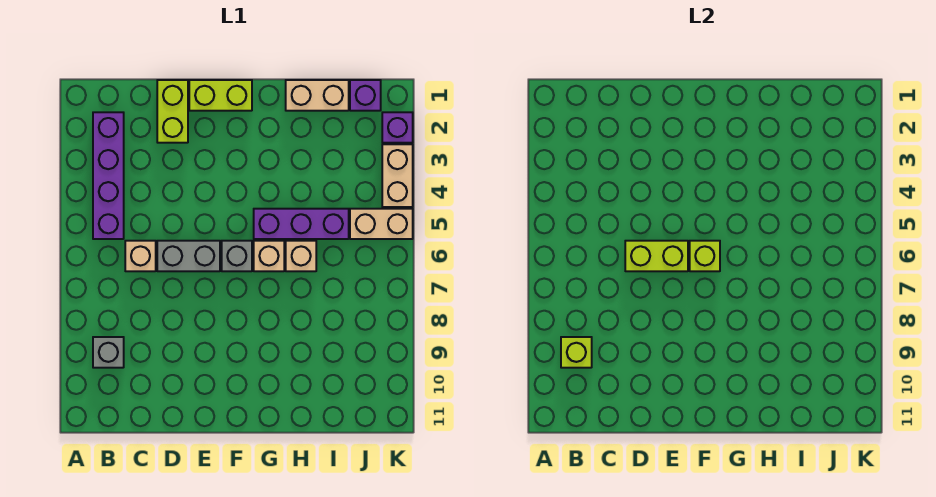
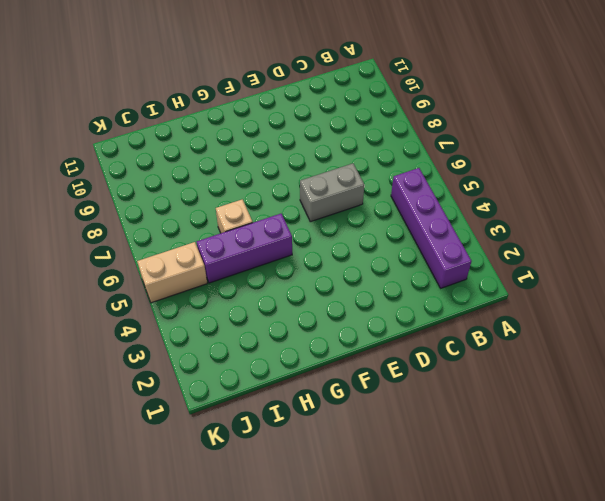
none -> grey brick B9 level 1
none -> tan brick C6 level 1
none -> lime brick D1:D2 level 1

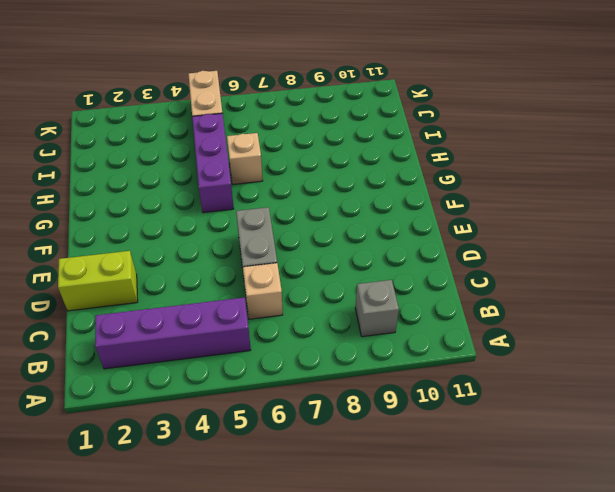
none -> lime brick E1:F1 level 1
none -> grey brick F6 level 1
none -> tan brick G6 level 1

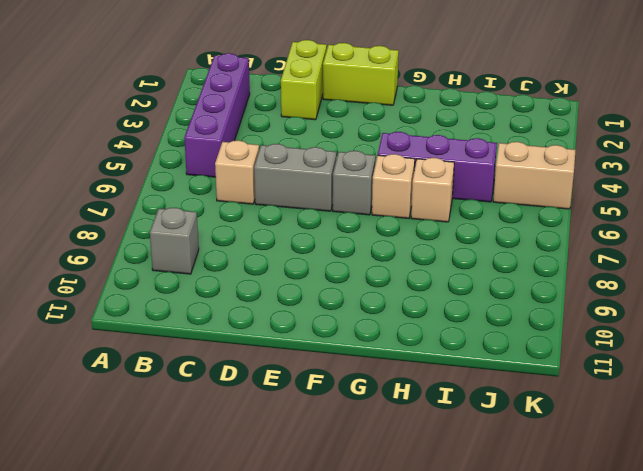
none -> tan brick H1:I1 level 1
none -> purple brick J1 level 1
none -> purple brick K2 level 1

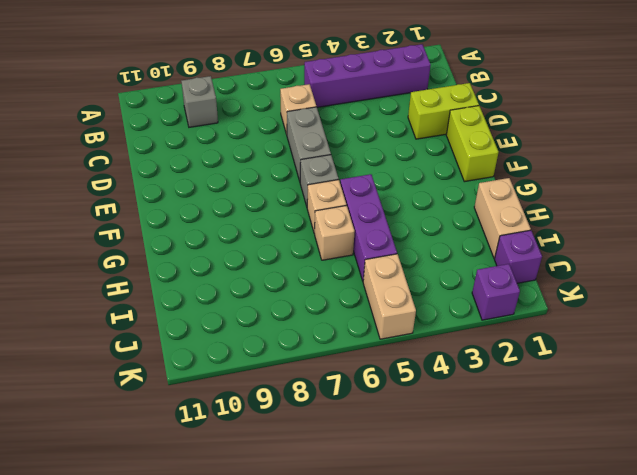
none -> tan brick K3:K4 level 1
none -> lime brick B9 level 2
none -> lime brick D6:E6 level 2

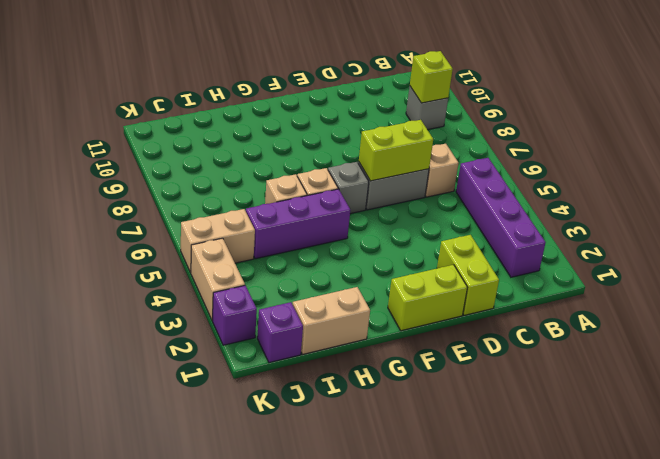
none -> lime brick F6 level 2

